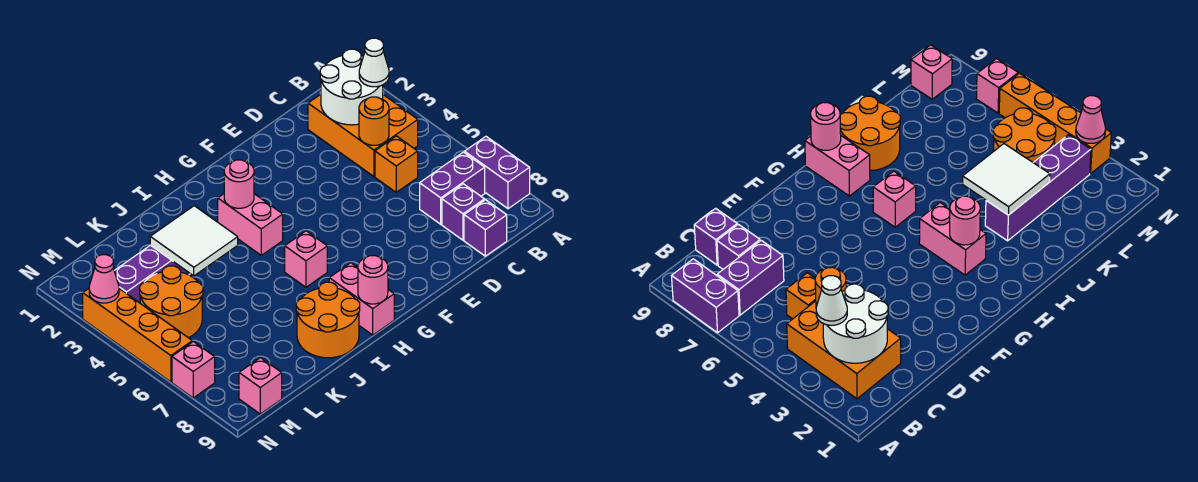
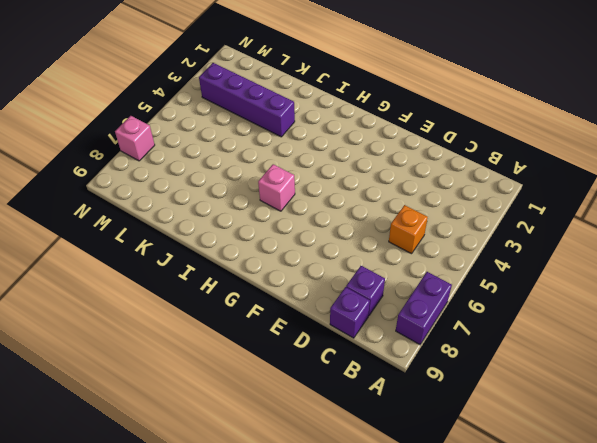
none -> orange brick B2:C4 level 1
none -> purple brick B7:C7 level 1
none -> pink brick H3:H4 level 1

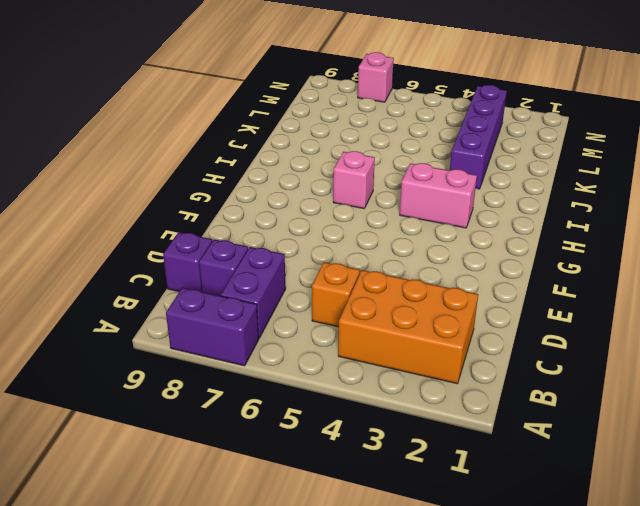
none -> pink brick H8:H9 level 1
none -> orange round brick I8:J9 level 1
none -> orange round brick L4:M5 level 1

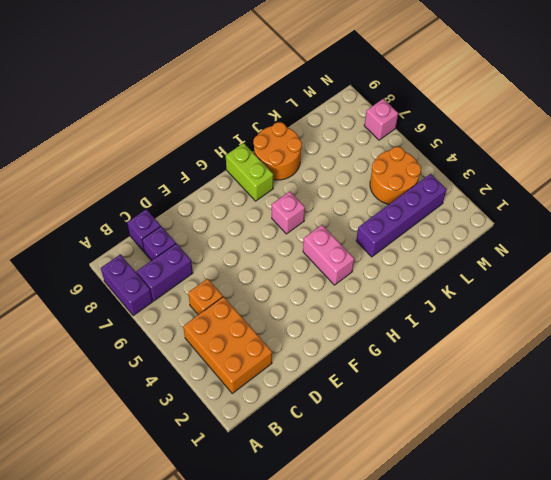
lime brick H8:H9 level 1 -> pink brick H8:H9 level 1
none -> pink brick M9 level 1
none -> orange brick N3:N6 level 1
none -> white round brick B2:C3 level 2

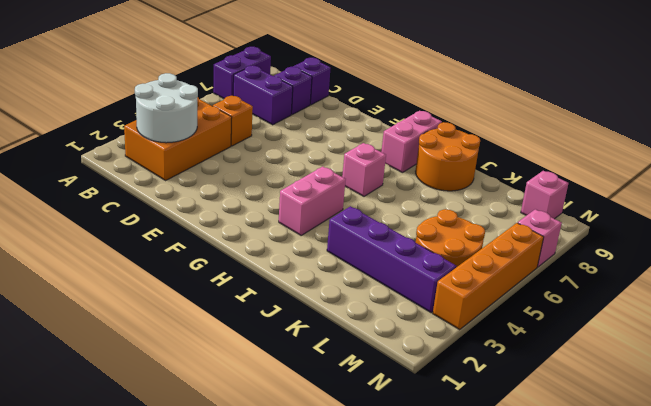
none -> orange round brick C4 level 2
none -> pink round brick H3 level 2
none -> pink round brick H9 level 2

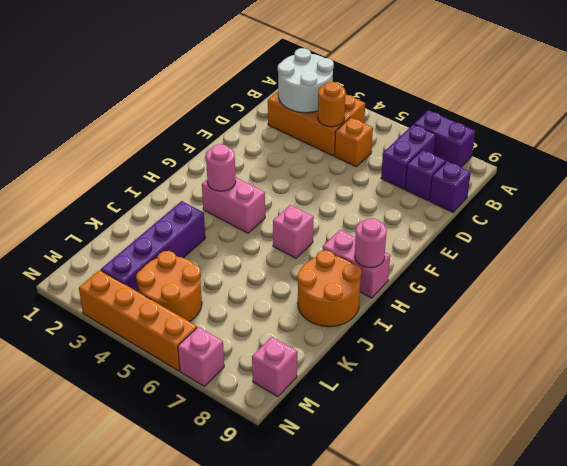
none -> white tile J3:K4 level 2
none -> pink cone N3 level 2
none -> white cone B3 level 3

